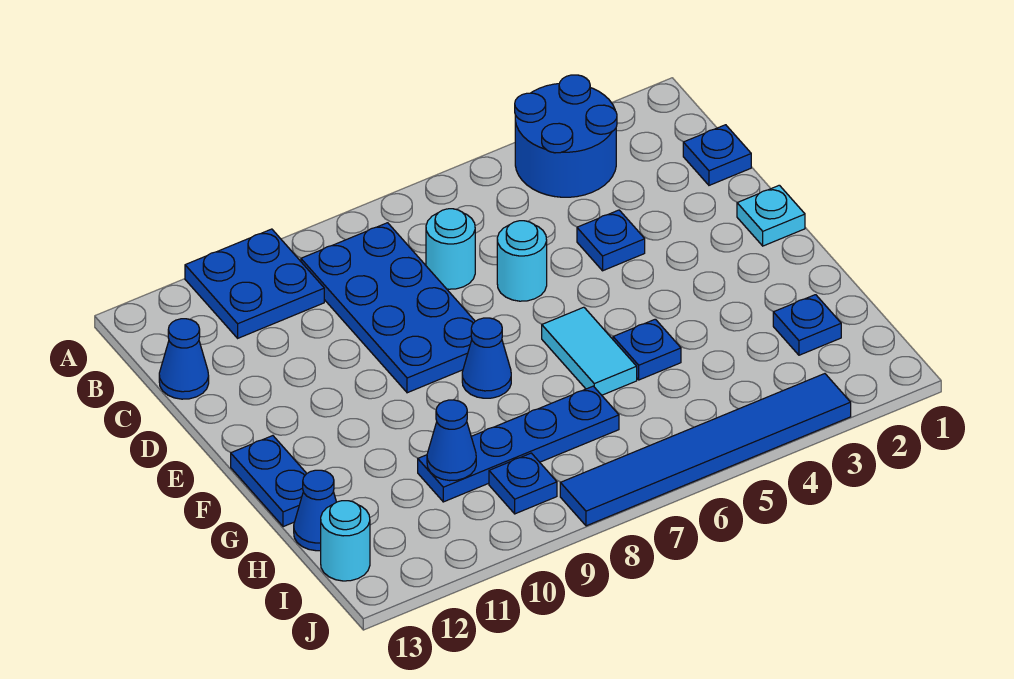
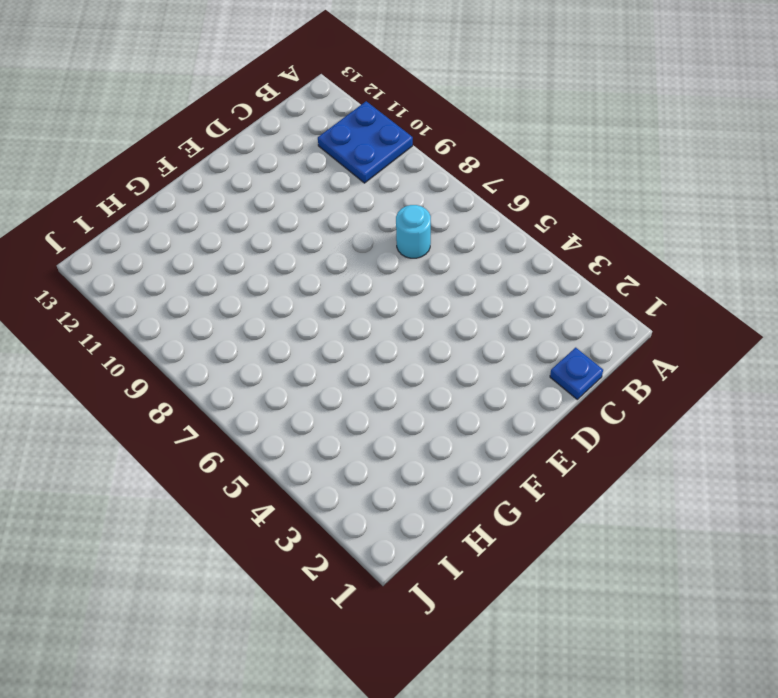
none -> blue round brick A3:B4 level 1
none -> blue plate B8:E9 level 1
none -> blue cone C13 level 1

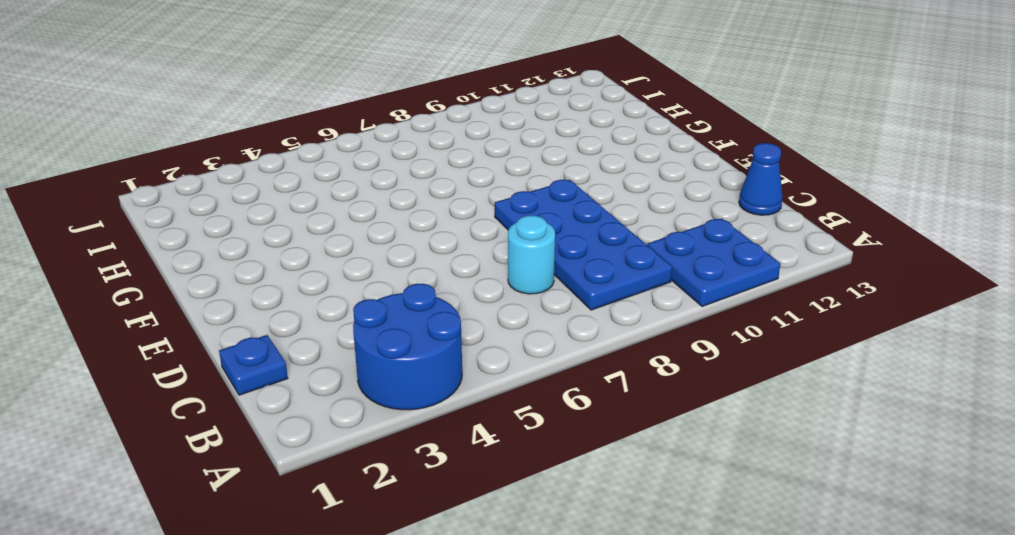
none -> blue plate D4 level 1
none -> cyan round brick D6 level 1
none -> cyan plate E1 level 1

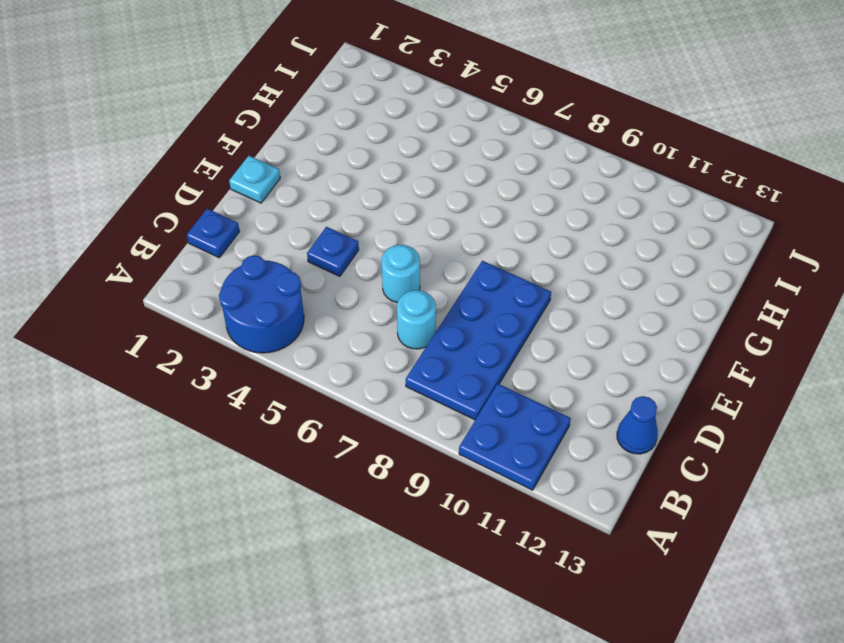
none -> cyan tile F6:G6 level 1
none -> blue cone F8 level 1
none -> blue plate F13:G13 level 1

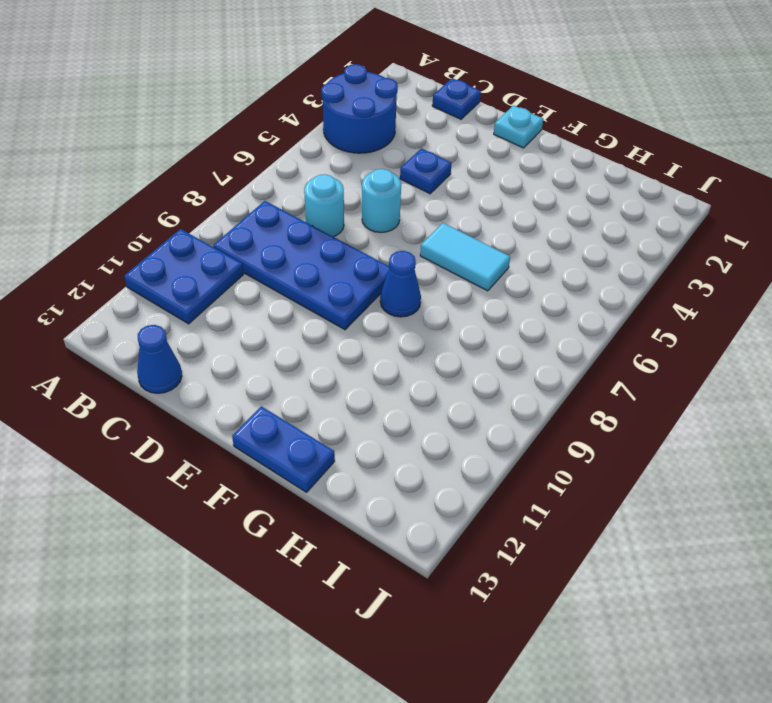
none -> blue plate G5 level 1
none -> blue plate H2 level 1
none -> blue plate H7:H10 level 1

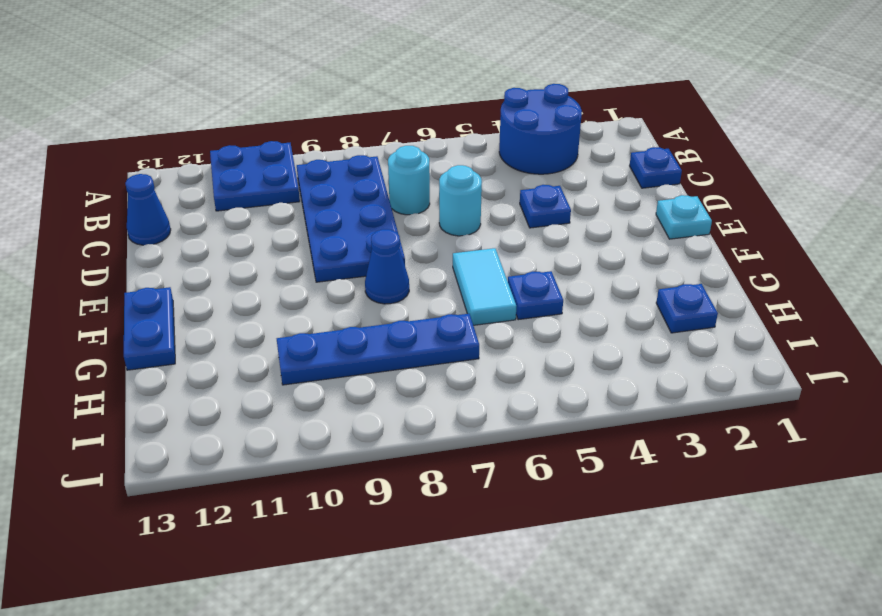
none -> blue cone H13 level 1
none -> blue plate I9 level 1
none -> cyan round brick I13 level 1

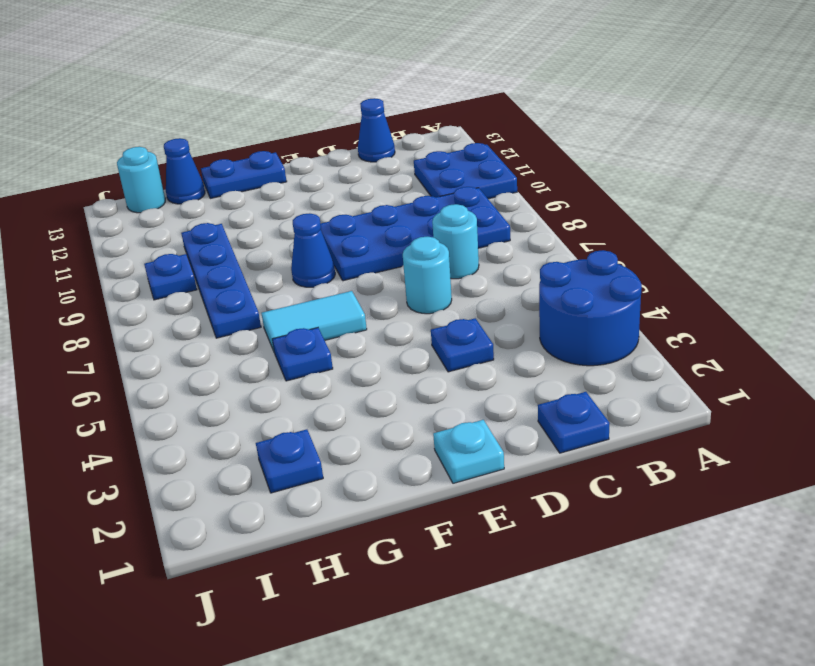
none -> blue tile J3:J8 level 1
none -> blue cone H10 level 2

